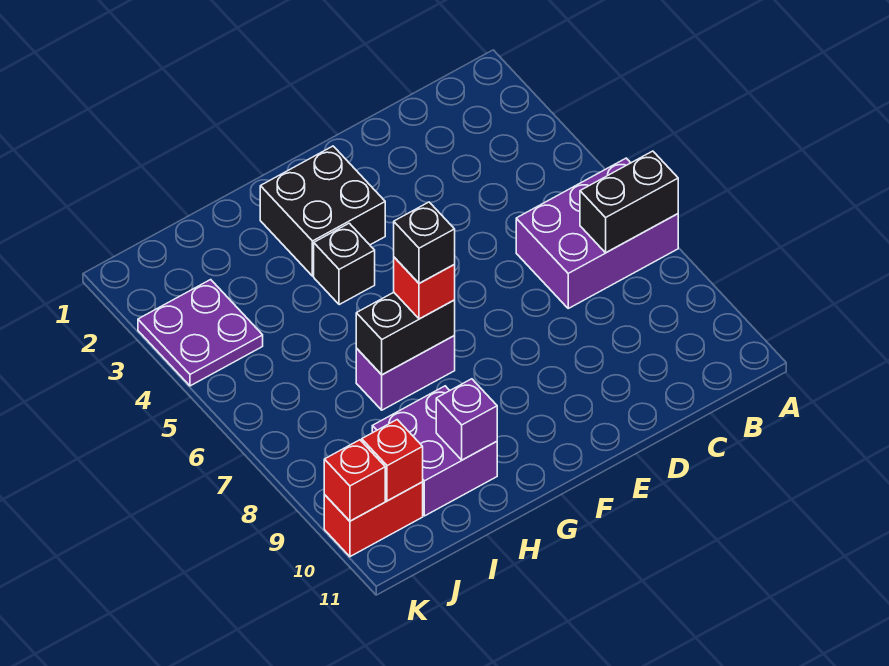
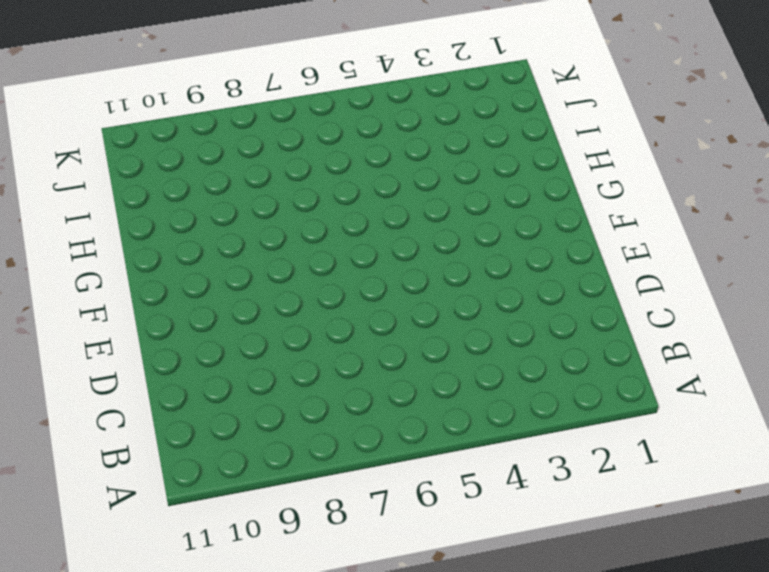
none -> purple brick A6:C7 level 1
none -> black brick F2:G3 level 1
none -> black brick G4 level 1

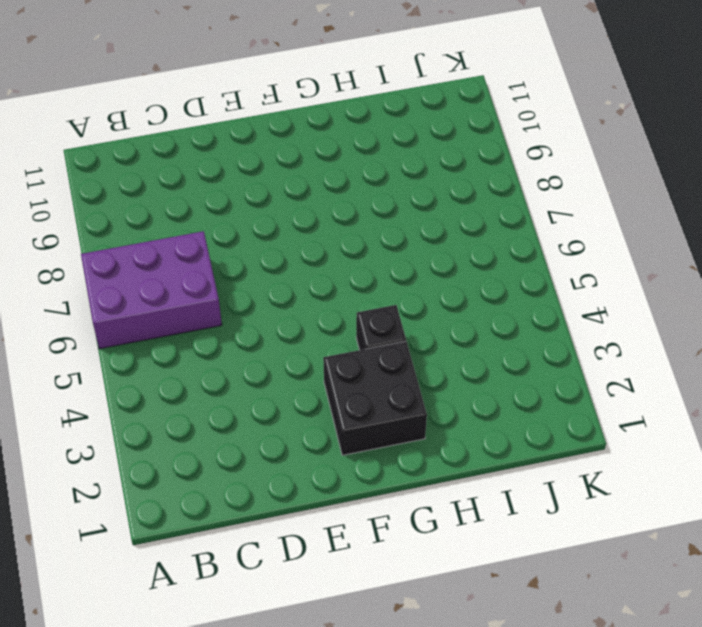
none -> purple brick G7:H7 level 1
none -> purple brick H9:I10 level 1
none -> purple plate J3:K4 level 1

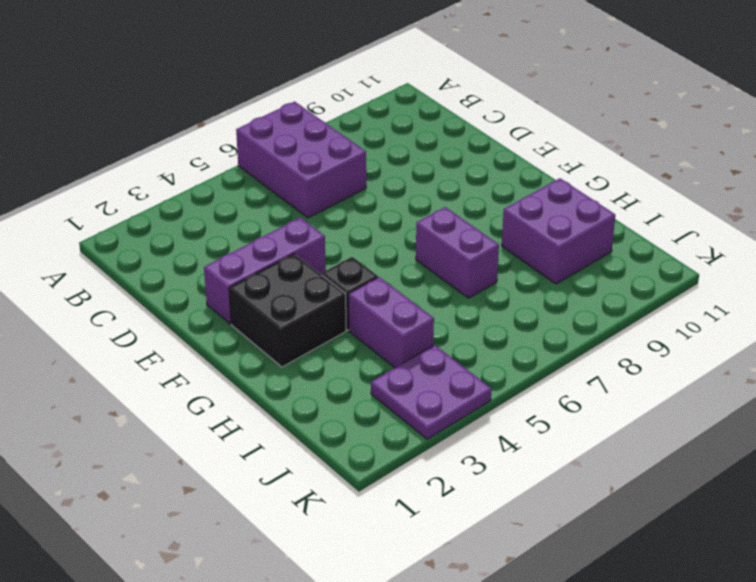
purple brick E2:E4 level 1 -> none
purple brick H4:I4 level 1 -> none
none -> red brick J10:K10 level 1
none -> black brick A7:B7 level 2
none -> black brick G7:H7 level 2

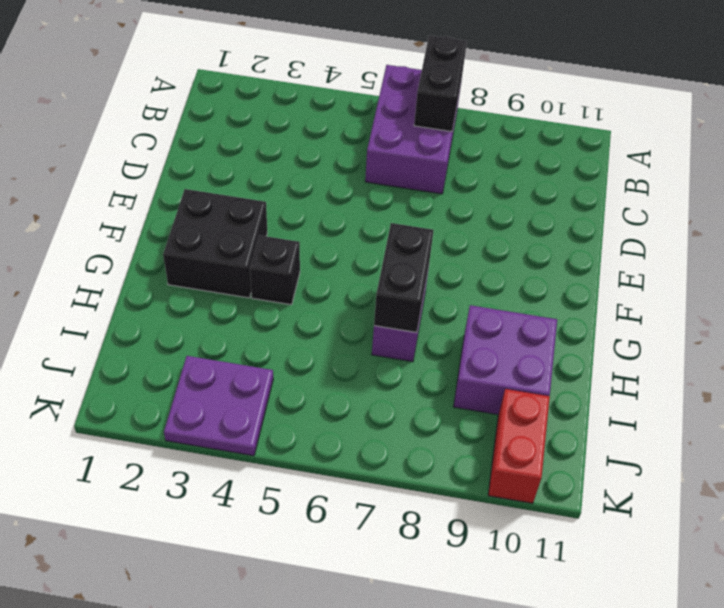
none -> purple brick H10 level 2
none -> red brick J10 level 2
none -> red brick K10 level 2

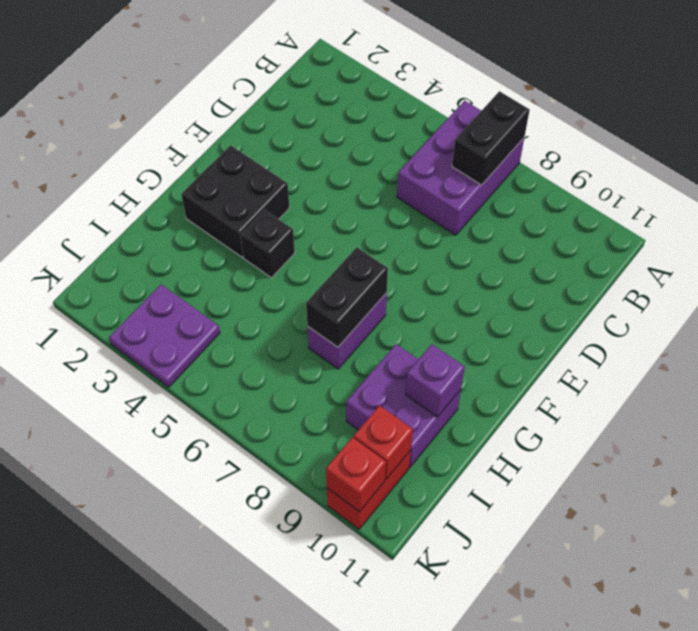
none -> red brick G7 level 3
none -> black brick G7 level 4

